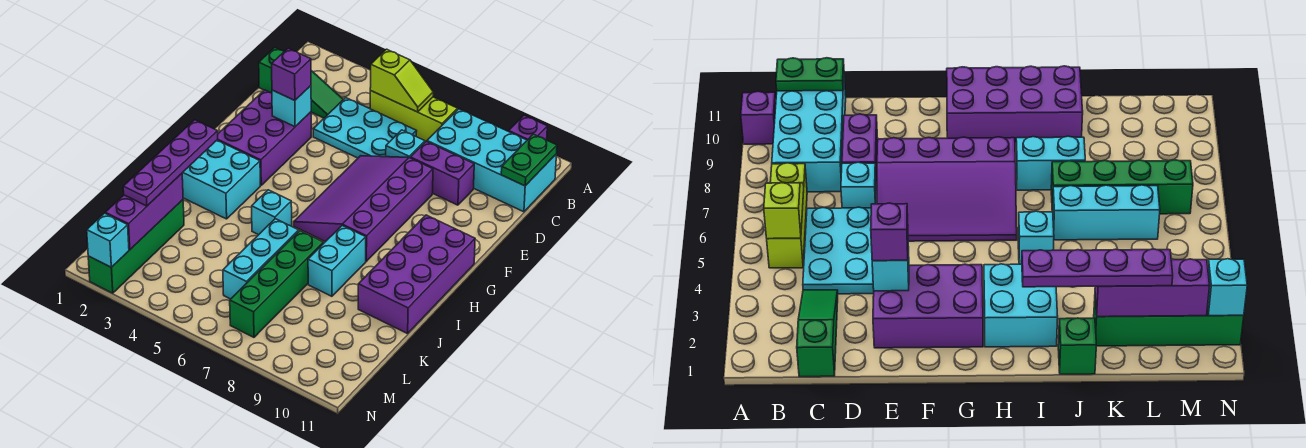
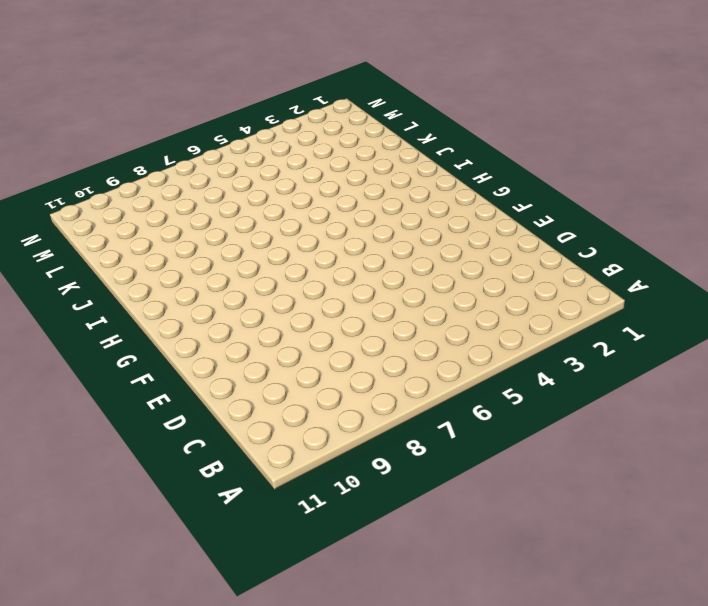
none -> purple brick A10 level 1
none -> lime brick B5:B7 level 1
none -> cyan brick B8:C11 level 1

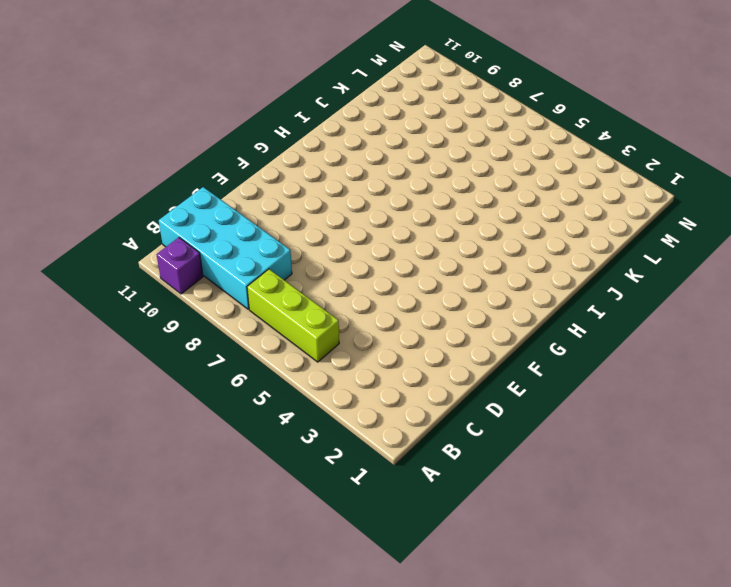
none -> green slope C1:C3 level 1 top 1
none -> cyan plate C4:D6 level 1
none -> cyan brick D7 level 1

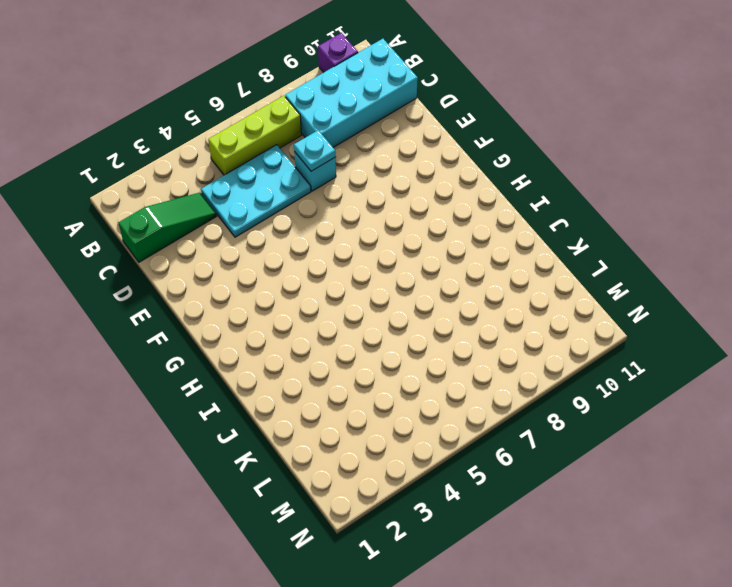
cyan plate D7 level 2 -> none
none -> purple brick D8:D9 level 1
none -> purple brick E2:G3 level 1
none -> purple slope E6:H8 level 1 top 8

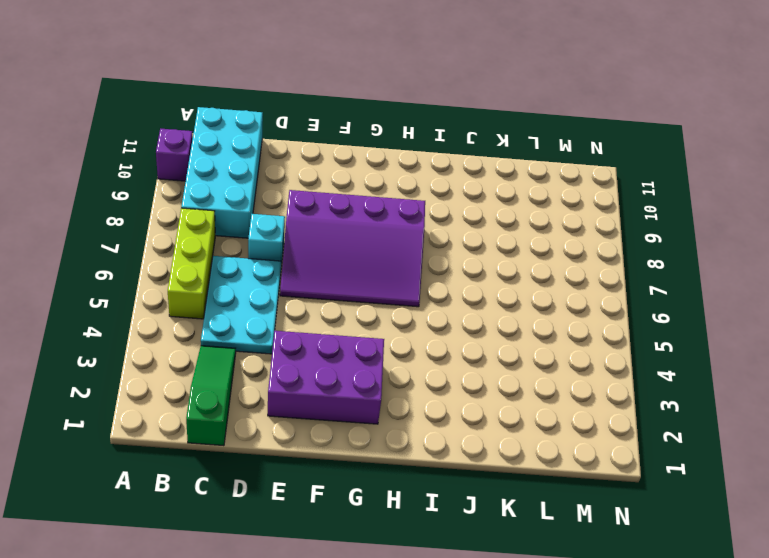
none -> purple brick D8:D9 level 1
none -> purple brick G10:J11 level 1
none -> cyan brick H2:I3 level 1

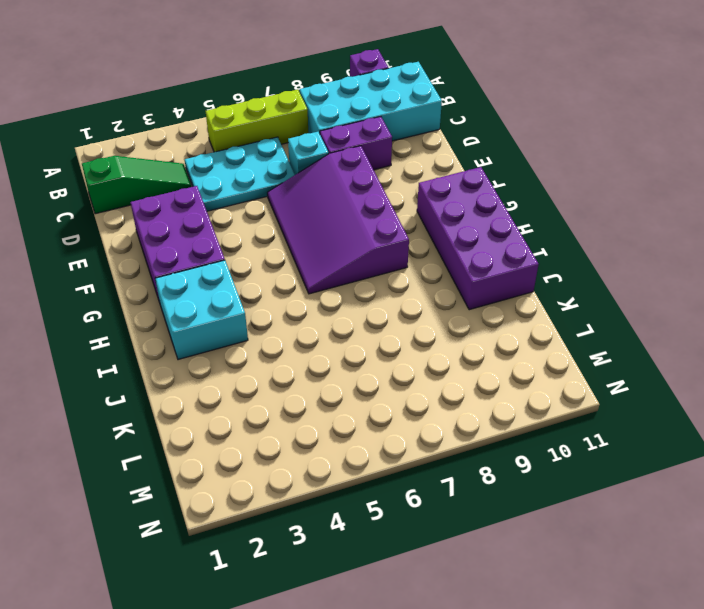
none -> cyan brick I5 level 1
none -> cyan brick I8:J8 level 1
none -> green brick J1 level 1

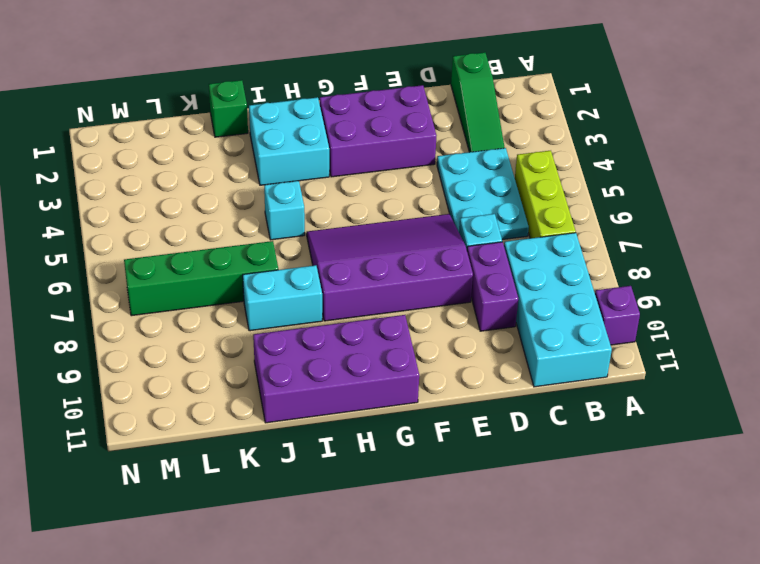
none -> cyan brick J6:L6 level 1
none -> green brick K2:N2 level 1
none -> lime slope B5:B6 level 2 top 5

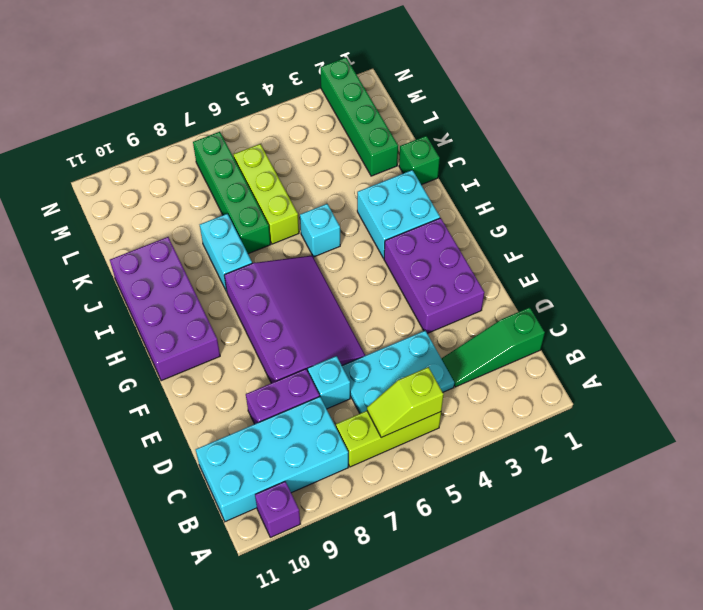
lime brick J6:L6 level 1 -> cyan brick J6:L6 level 1
none -> green plate B11:C11 level 2
none -> cyan brick E3 level 2
none -> purple brick K2:M2 level 2

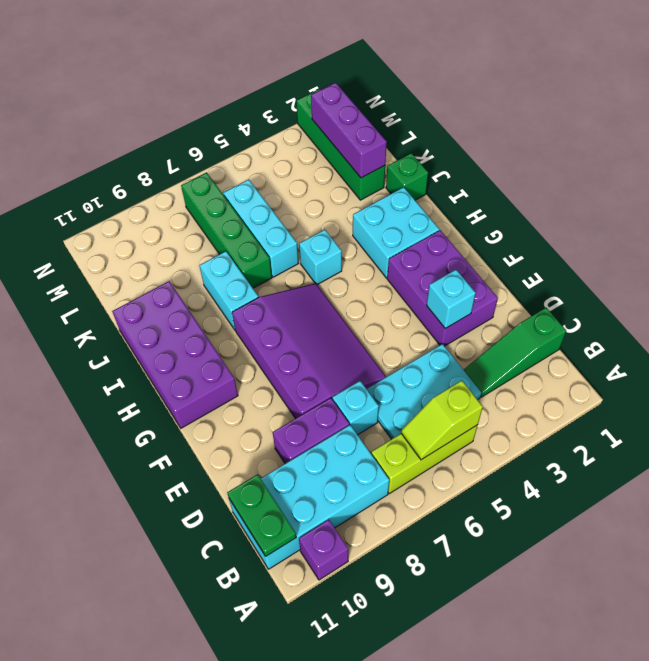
none -> cyan brick N2 level 2
none -> purple brick E3 level 3
none -> purple plate I2:L2 level 3

